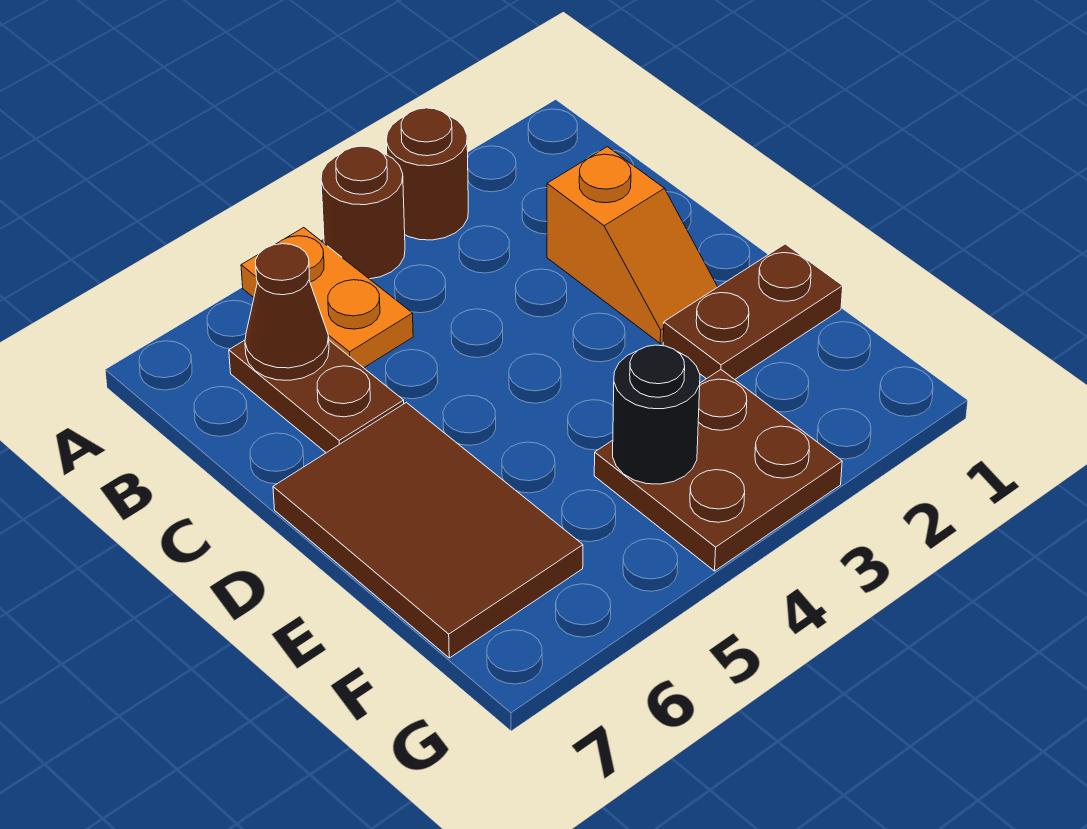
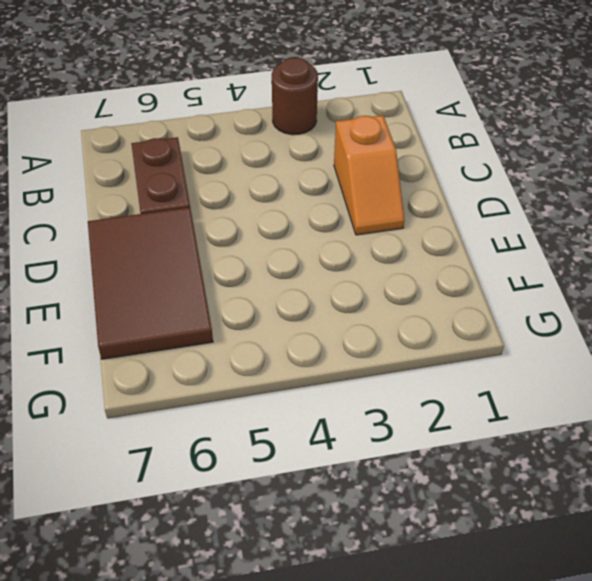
none -> brown round brick A4 level 1
none -> orange plate A5:B5 level 1

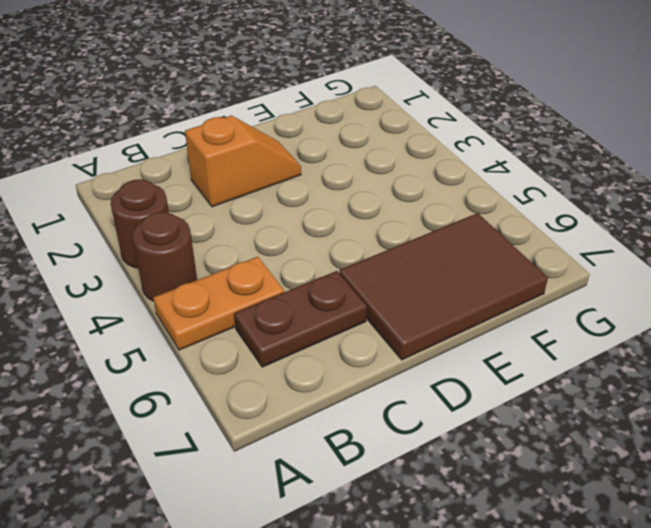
none -> brown plate E1:E2 level 1
none -> brown plate F3:G4 level 1

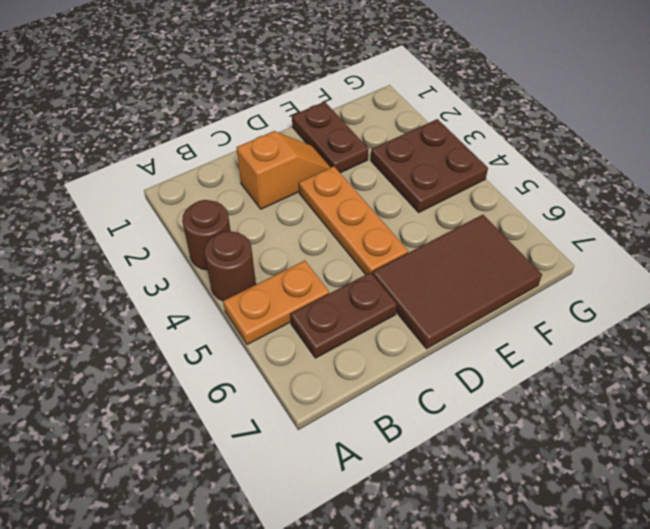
orange plate D3:D5 level 1 -> none
none -> brown cone B6 level 2
none -> black round brick F4 level 2

